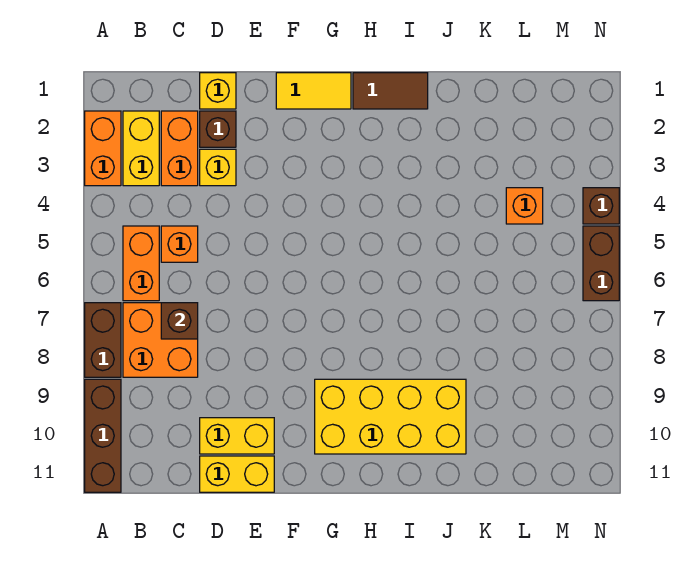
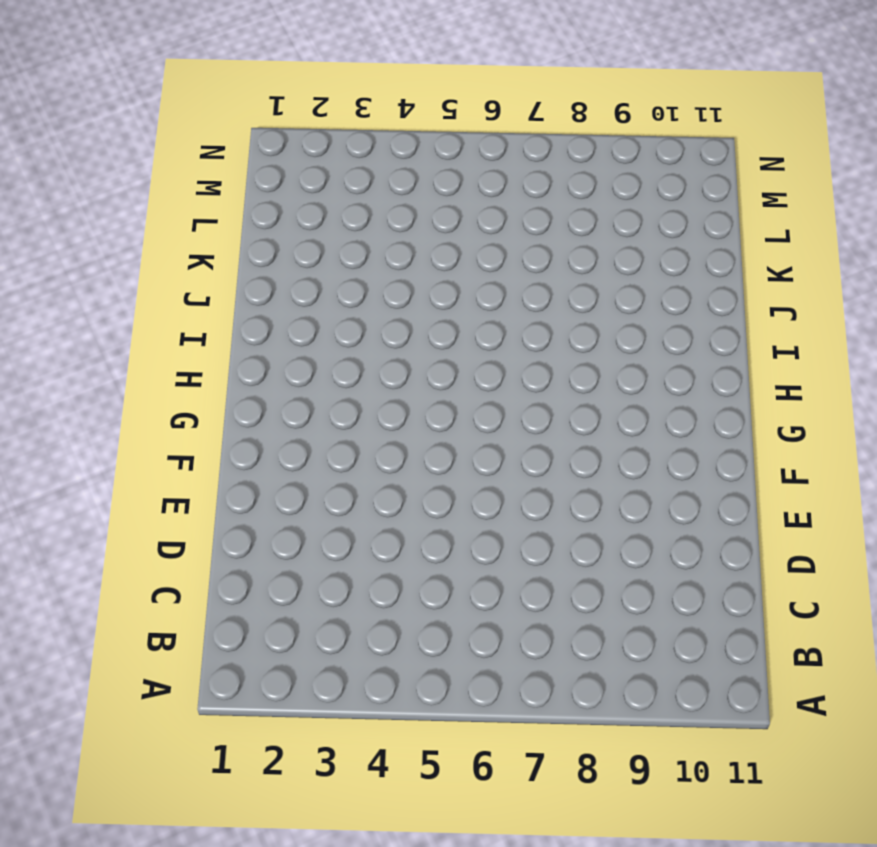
none -> orange brick A2:A3 level 1
none -> brown brick A7:A8 level 1
none -> brown brick A9:A11 level 1

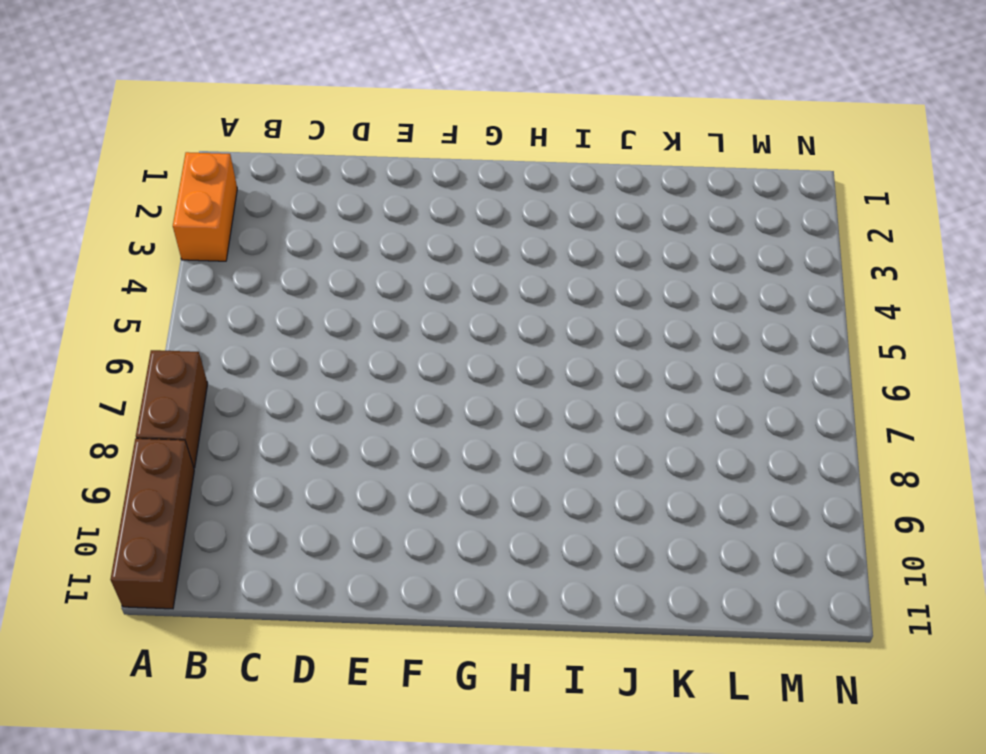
none -> yellow brick B2:B3 level 1
none -> orange brick B5:B6 level 1
none -> orange brick B7:C8 level 1

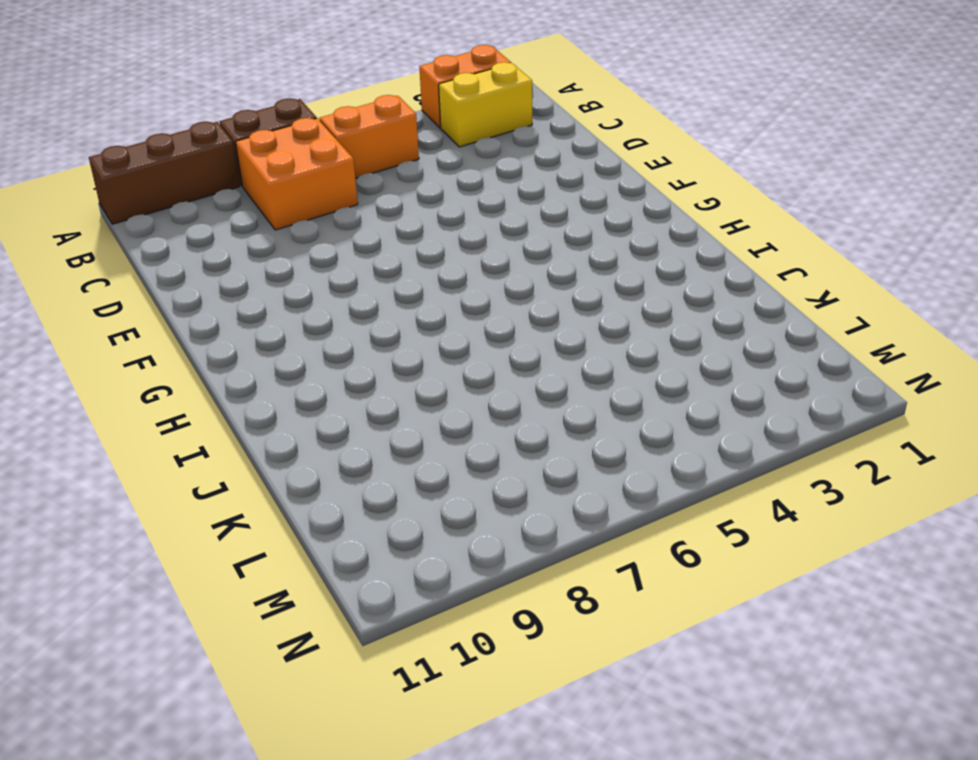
none -> orange brick C2:C3 level 1
none -> orange brick C5 level 1
none -> yellow brick D1 level 1

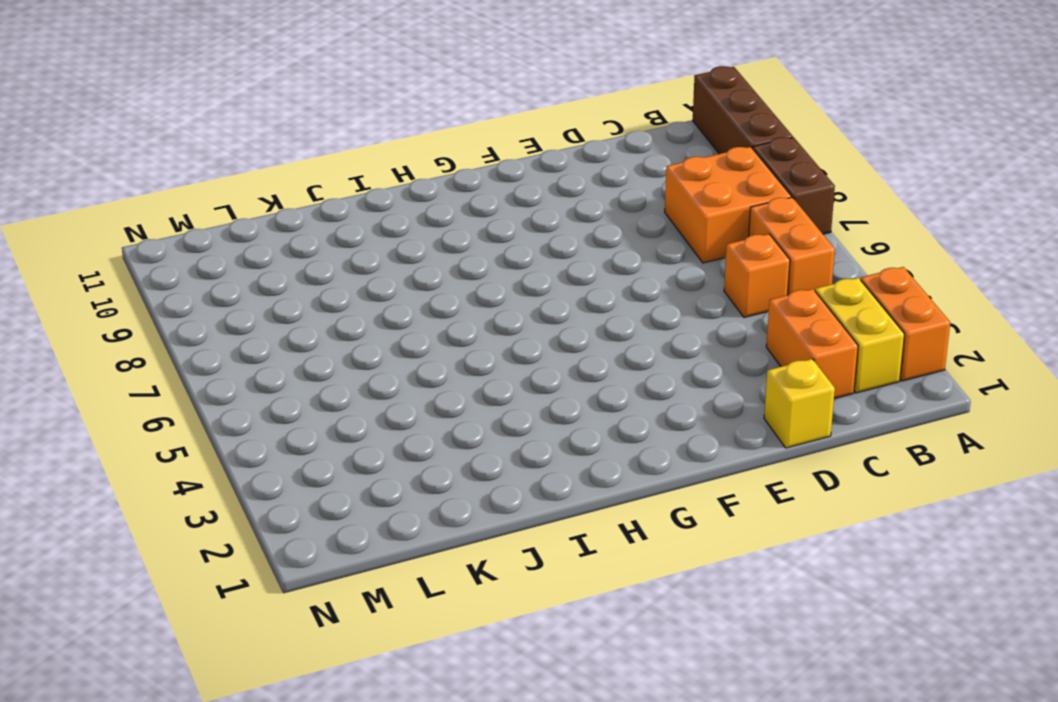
none -> brown brick D2 level 1
none -> yellow brick D3 level 1
none -> yellow brick D10:E10 level 1

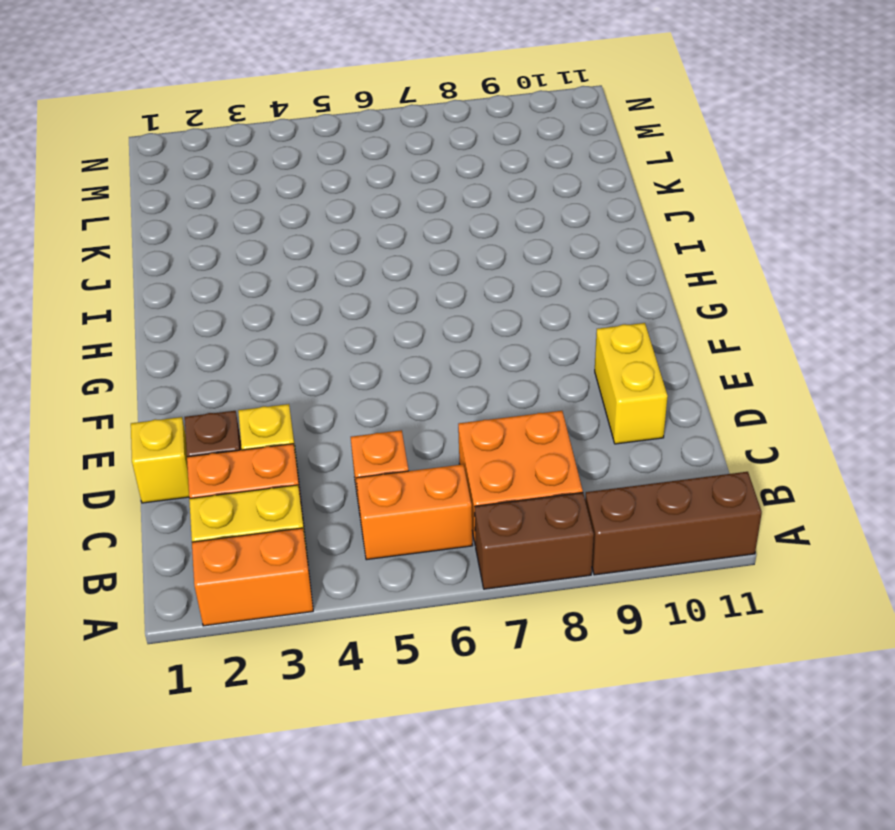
none -> yellow brick D11:E11 level 1
none -> yellow tile F1:G1 level 1
none -> yellow brick G9:J10 level 1

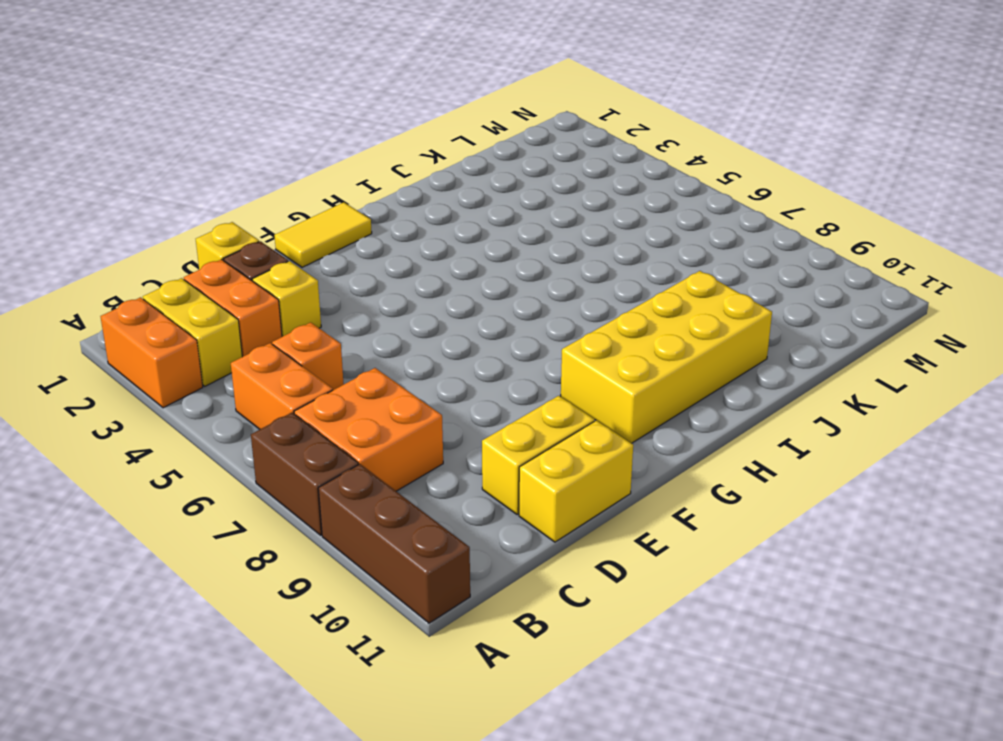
none -> brown tile H1:I1 level 1
none -> orange brick L4 level 1
none -> brown brick N4 level 1

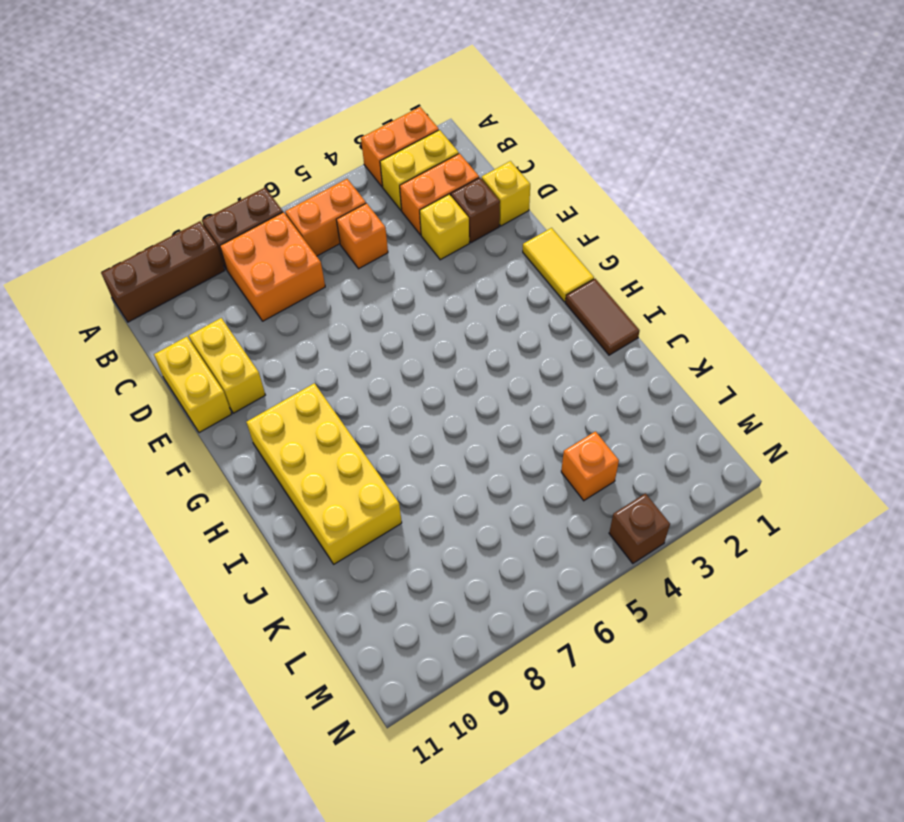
none -> brown brick N5:N6 level 1
none -> brown brick C7 level 2

